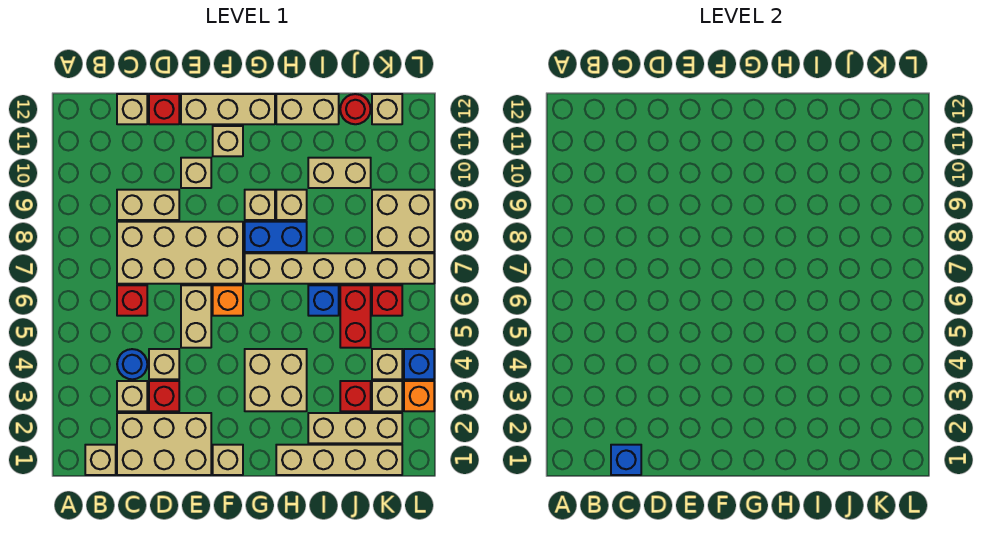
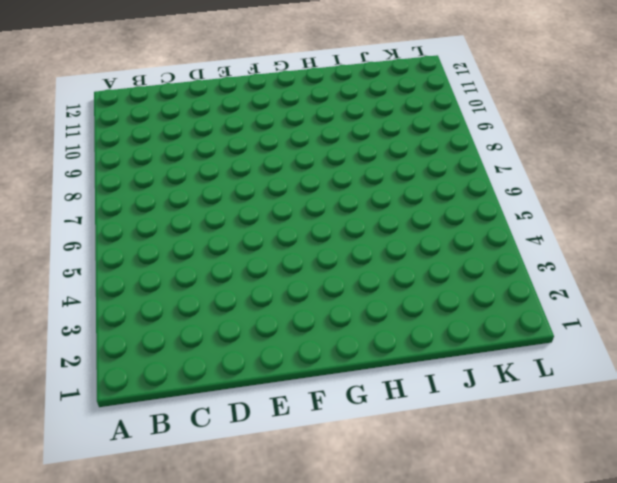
none -> tan brick B1 level 1
none -> tan brick C1:E2 level 1
none -> tan brick C3 level 1
none -> blue round brick C4 level 1

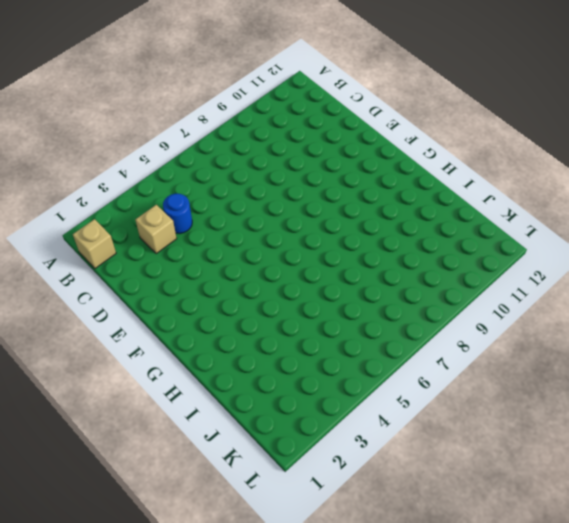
none -> tan brick C1:E2 level 1
none -> red brick C6 level 1
none -> tan brick C7:F8 level 1
none -> tan brick C9:D9 level 1

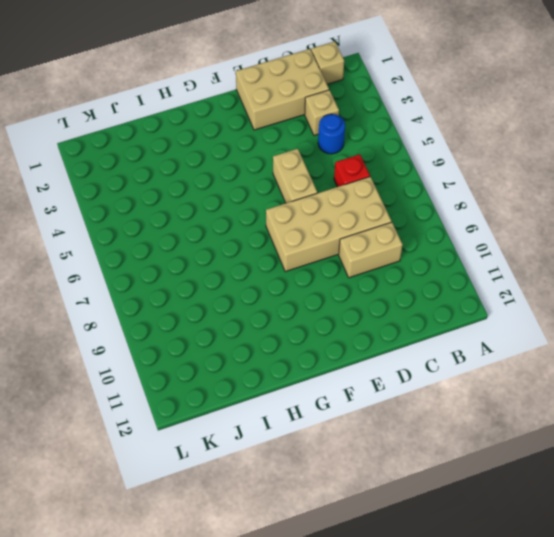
none -> tan brick C12 level 1
none -> red brick D3 level 1
none -> tan brick D4 level 1
none -> red brick D12 level 1

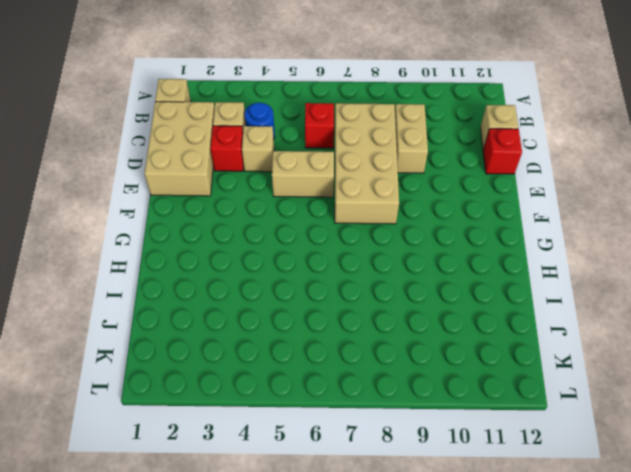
none -> tan brick E10 level 1
none -> tan brick E12:G12 level 1
none -> tan brick F1 level 1
none -> orange brick F6 level 1

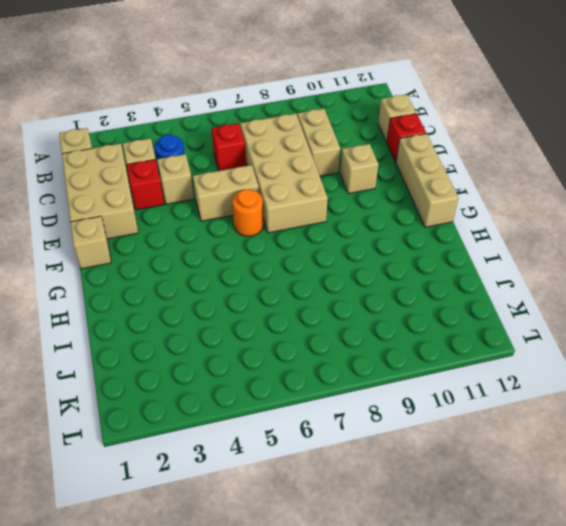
orange round brick F6 level 1 -> orange brick F6 level 1
none -> tan brick F11 level 1
none -> tan brick G3:H4 level 1
none -> tan brick G7:L7 level 1
none -> blue brick G8:H8 level 1

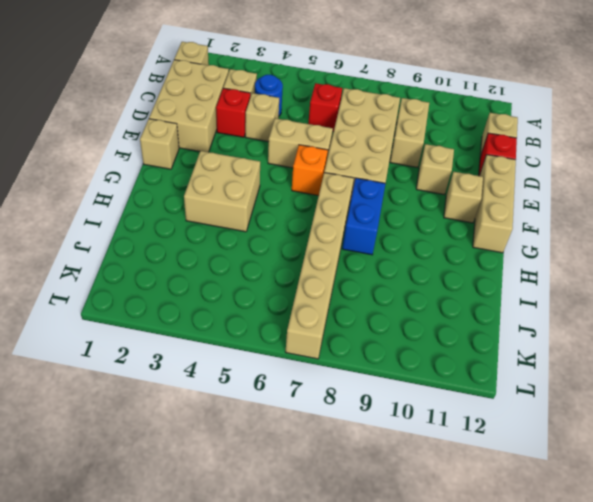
none -> tan brick G9 level 1
none -> tan brick H1:K1 level 1
none -> tan brick H9 level 1
none -> tan brick H12:I12 level 1

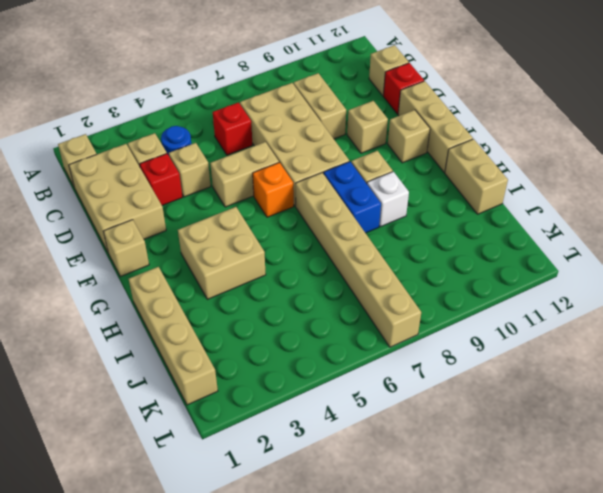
white brick H9 level 1 -> tan brick H9 level 1
none -> tan brick I2:K2 level 1
none -> blue brick I6 level 1
none -> tan brick I10:J10 level 1
none -> red brick J3 level 1

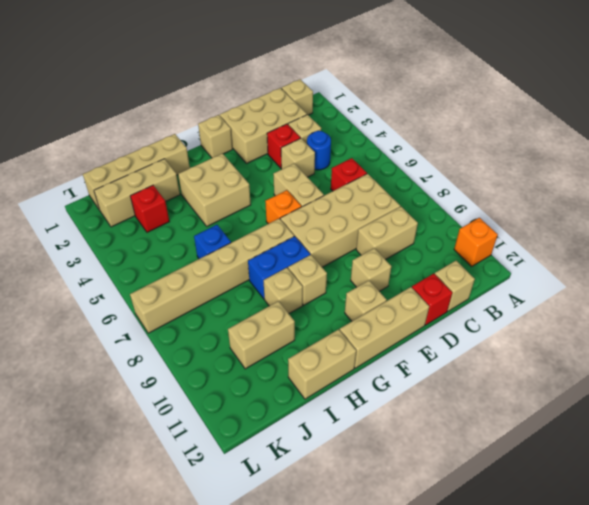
orange brick A11 level 1 -> orange brick L3 level 1
none -> red brick J5:J6 level 1
none -> red round brick J12 level 1
none -> tan brick K3 level 1
none -> tan brick K4 level 1

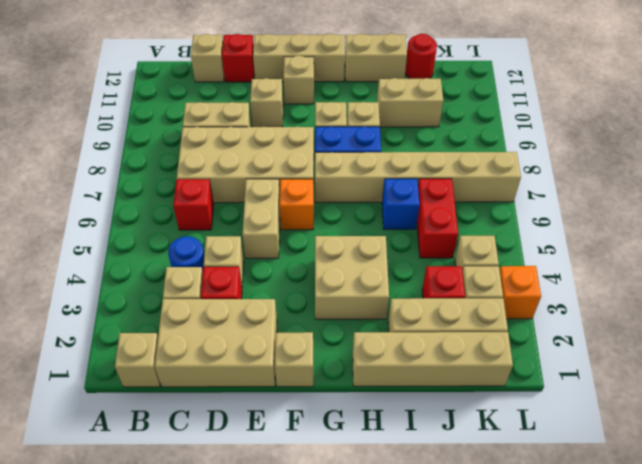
none -> red brick K6 level 1
none -> tan brick K8:L9 level 1
none -> tan brick K12 level 1
none -> blue brick L4 level 1

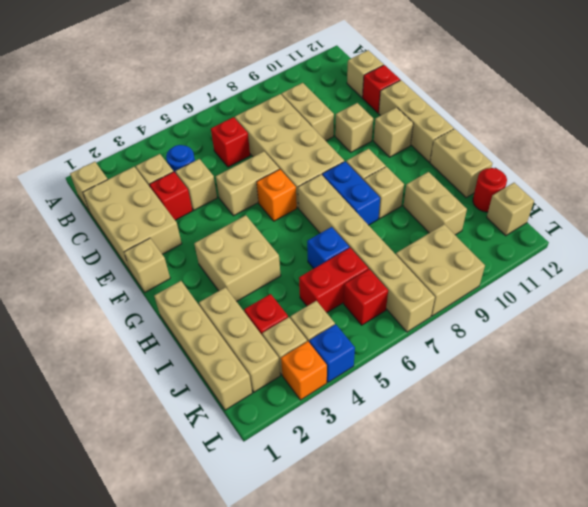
none -> blue brick C1 level 2

